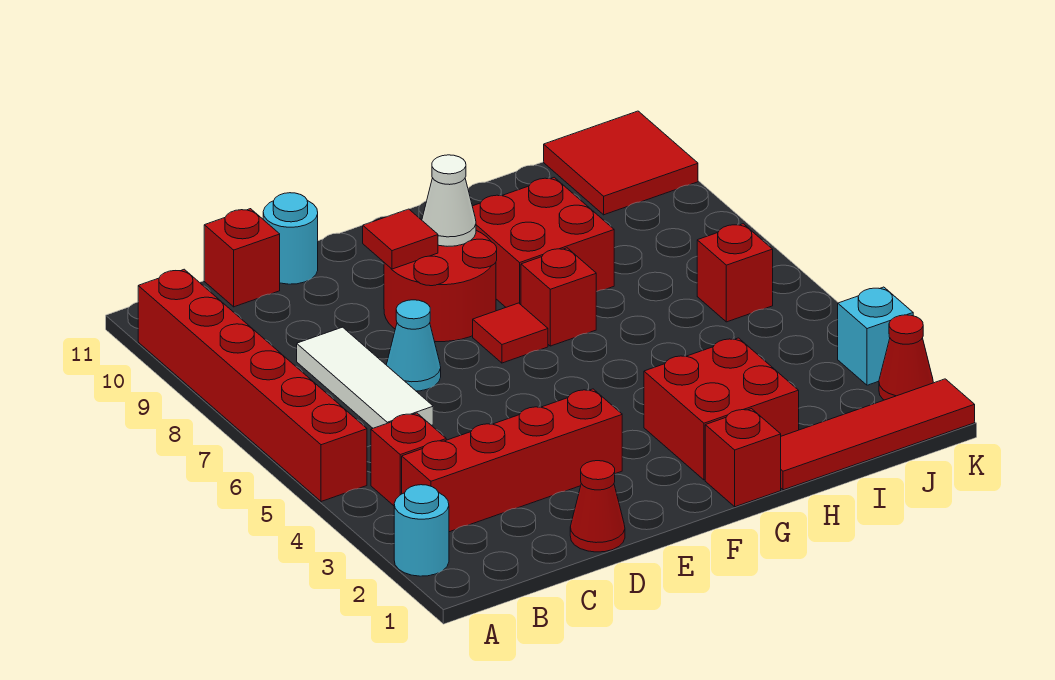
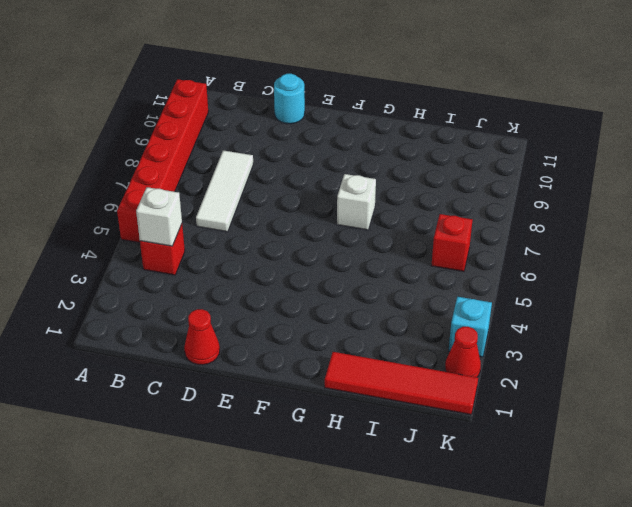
white brick B4 level 2 -> none
white brick G7 level 1 -> red brick G7 level 1
none -> cyan round brick A2 level 1
none -> red brick B3:E3 level 1
none -> red brick C11 level 1

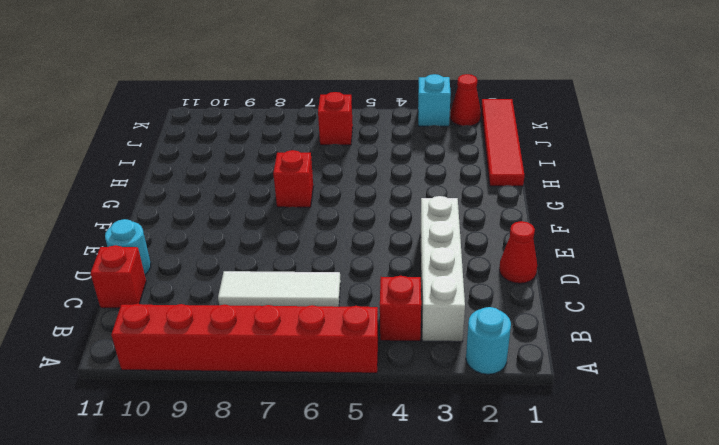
white brick B3:E3 level 1 -> red brick B3:E3 level 1
none -> cyan cone D7 level 1
none -> red round brick E8:F9 level 1
none -> red tile F7 level 1

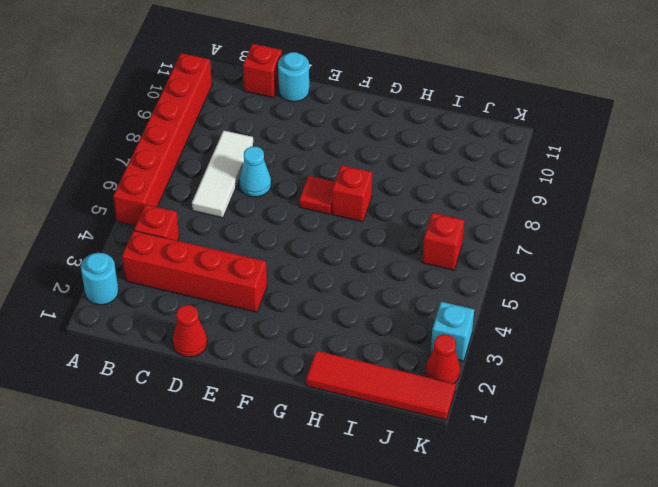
none -> red round brick E8:F9 level 1
none -> red brick G1 level 1
none -> red brick G2:H3 level 1

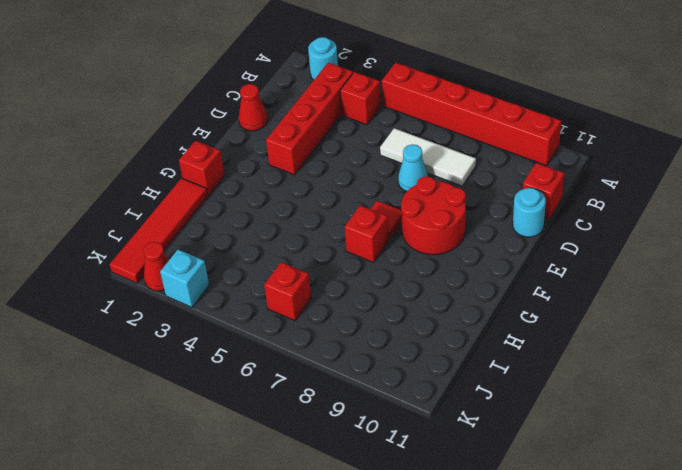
none -> red brick G2:H3 level 1
none -> red brick G8:H9 level 1
none -> red tile J10:K11 level 1

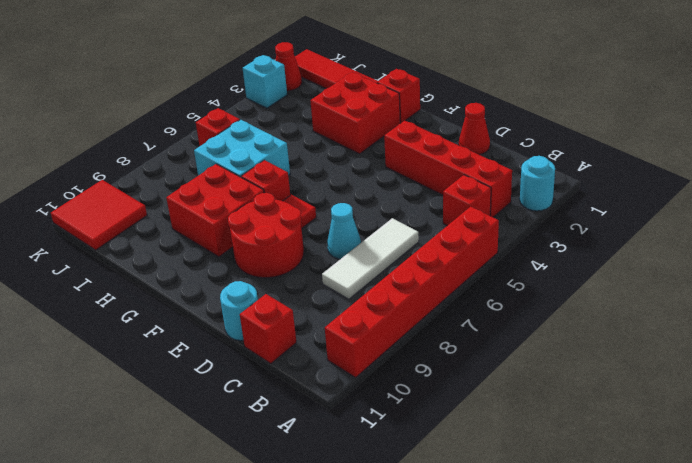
cyan brick H6:I7 level 1 -> none
none -> red tile E9 level 2
none -> white cone F9 level 2

